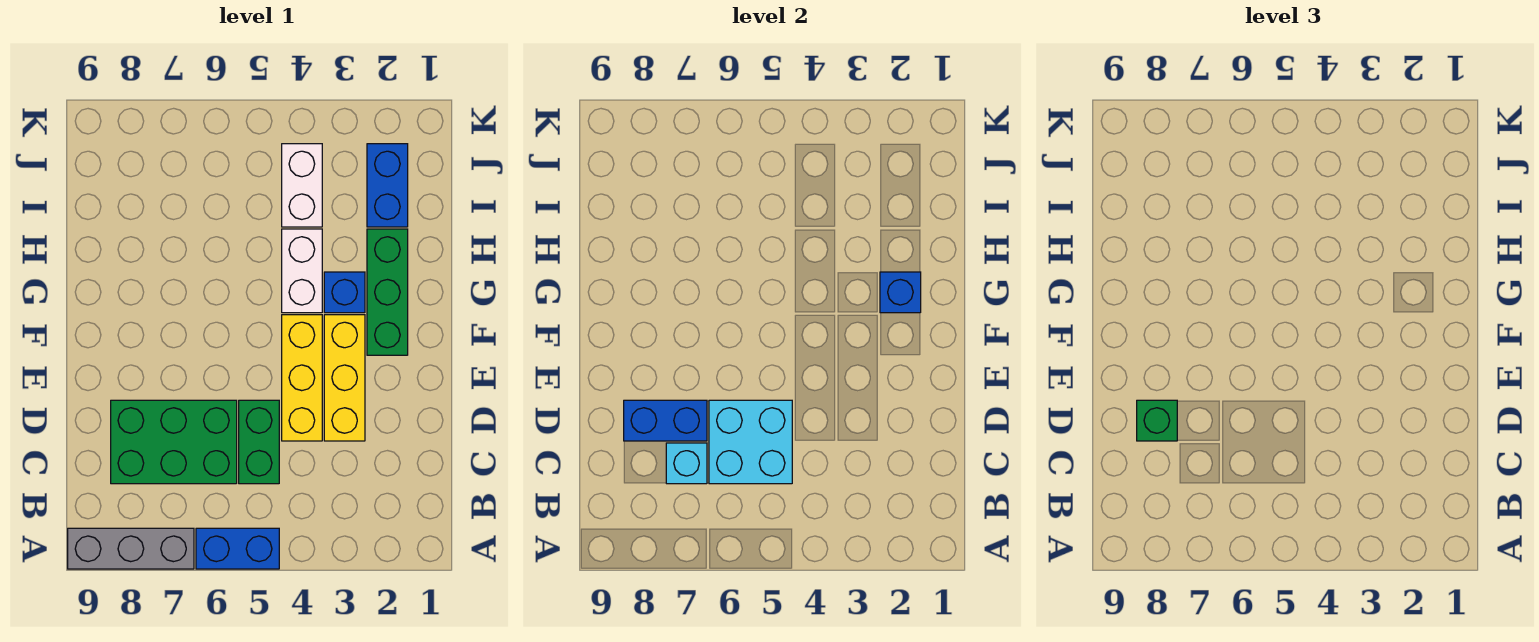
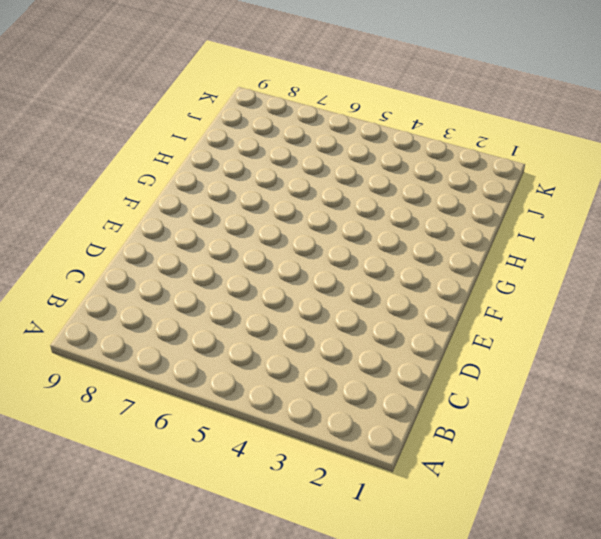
none -> blue brick A5:A6 level 1
none -> grey brick A7:A9 level 1
none -> green brick C5:D5 level 1

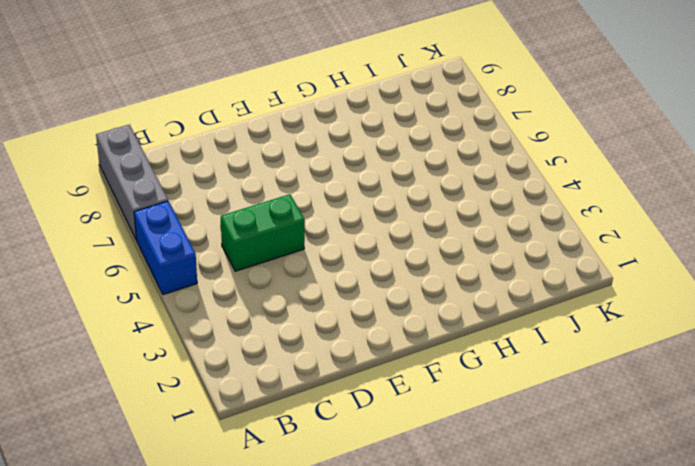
none -> green brick C6:D8 level 1
none -> yellow brick D3:F3 level 1
none -> yellow brick D4:F4 level 1

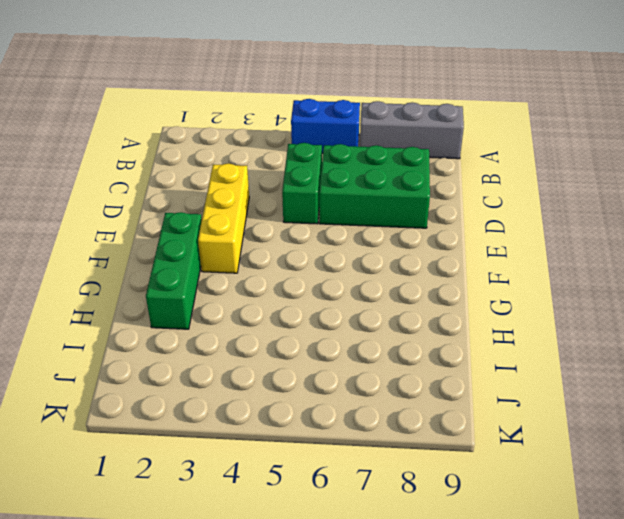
none -> yellow brick D4:F4 level 1
none -> blue brick G3 level 1
none -> white brick G4:H4 level 1

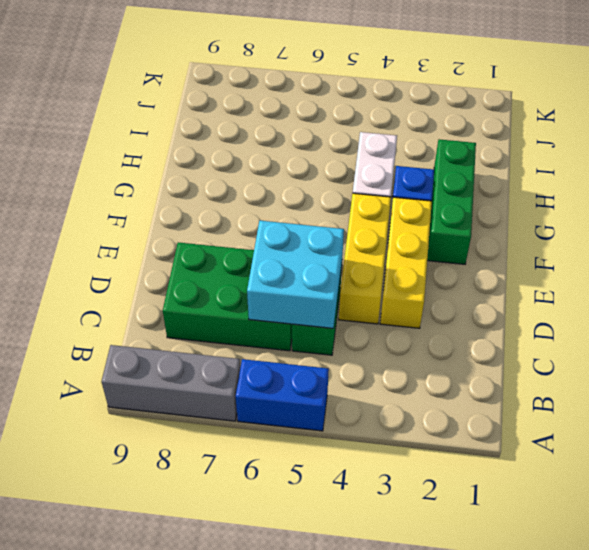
none -> blue brick I2:J2 level 1
none -> white brick I4:J4 level 1
none -> cyan brick C7 level 2

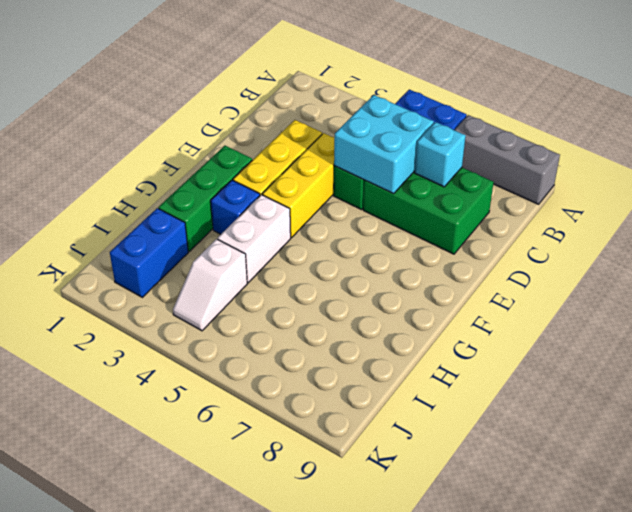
white slope I4:J4 level 1 top I -> white brick I4:J4 level 1
none -> blue brick D7:D8 level 2
none -> blue brick G2 level 2
none -> green brick D8 level 3

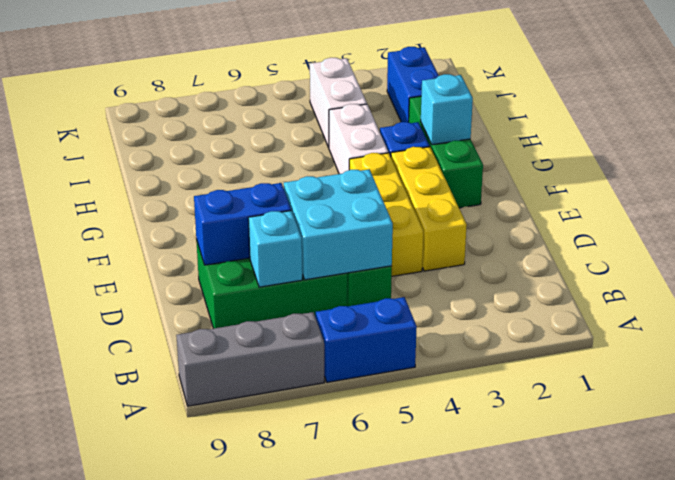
cyan brick G2 level 2 -> blue brick G2 level 2
none -> green brick D8 level 3

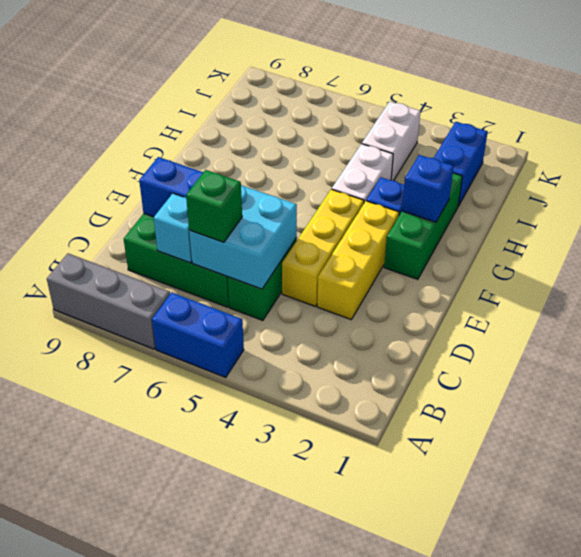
green brick C6 level 3 -> green brick D8 level 3

